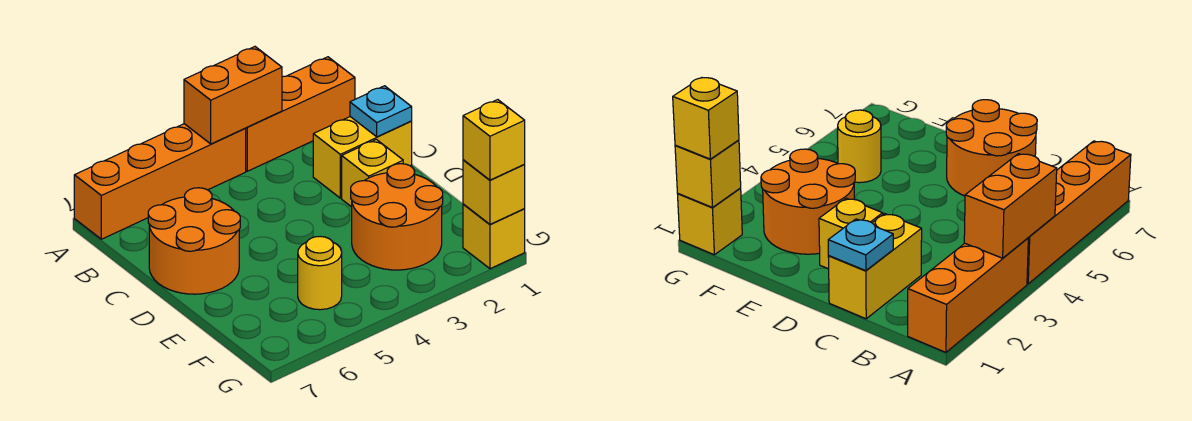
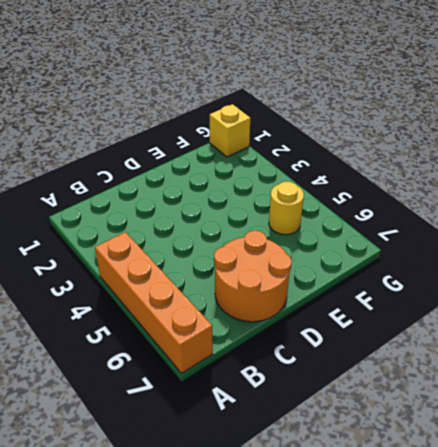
none -> orange brick A1:A3 level 1
none -> yellow brick C1:C2 level 1
none -> yellow brick D2 level 1

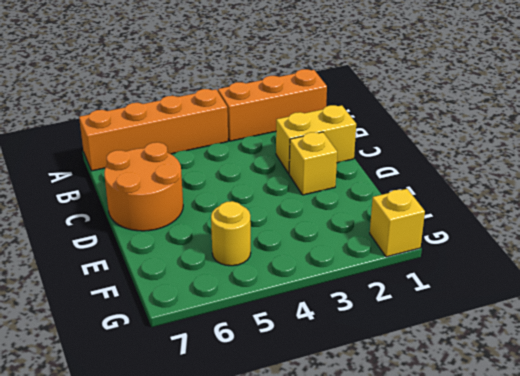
none -> orange round brick E2:F3 level 1
none -> orange brick A3:A4 level 2
none -> cyan plate C1 level 2

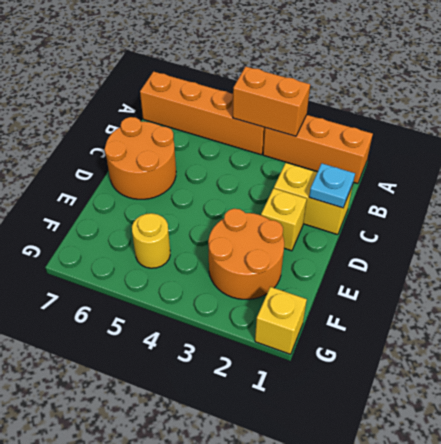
none -> yellow brick G1 level 2
none -> yellow brick G1 level 3

